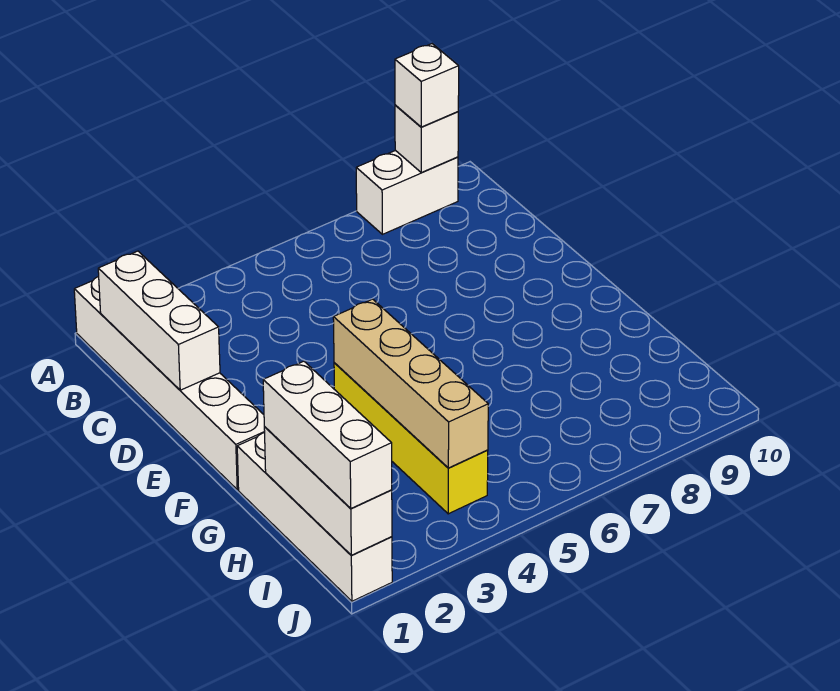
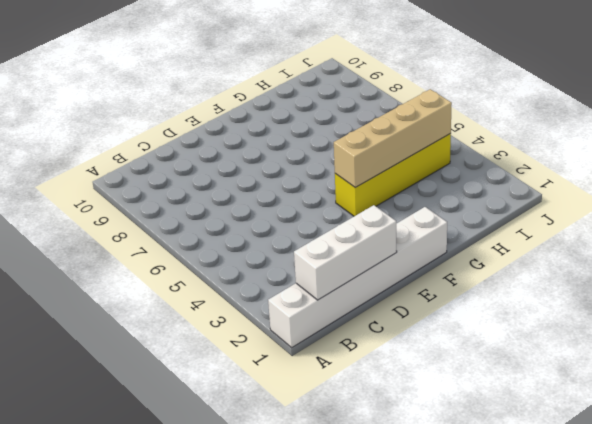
none -> white brick A8:A9 level 1
none -> white brick G1:J1 level 1

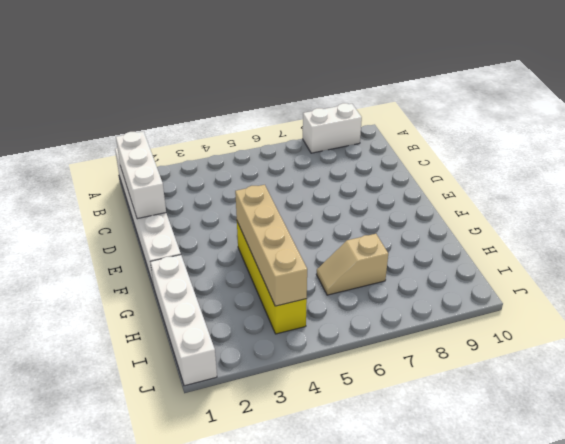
tan slope H6:H7 level 1 top 7 -> none
none -> white brick A9 level 2
none -> white brick H1:J1 level 2

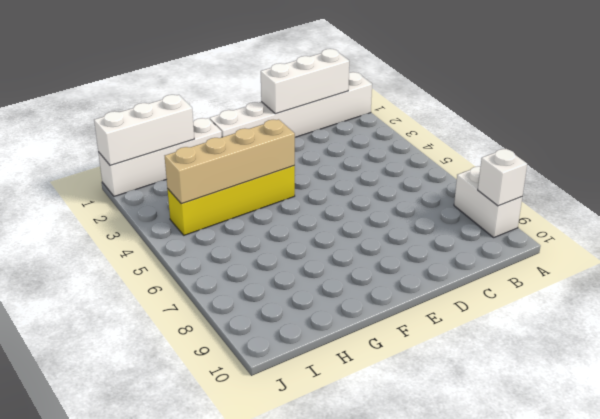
none -> white brick A9 level 3
none -> white brick H1:J1 level 3

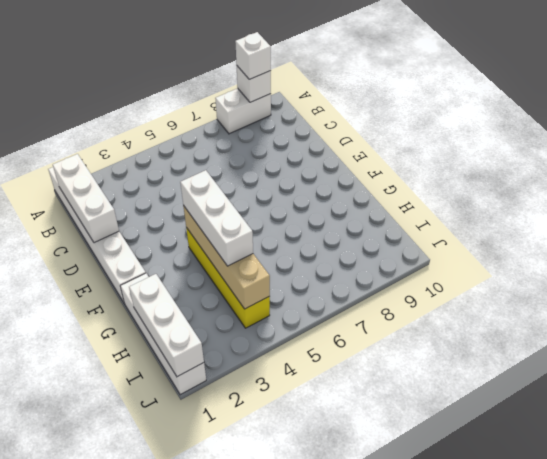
white brick F4:H4 level 3 -> white brick H1:J1 level 3

